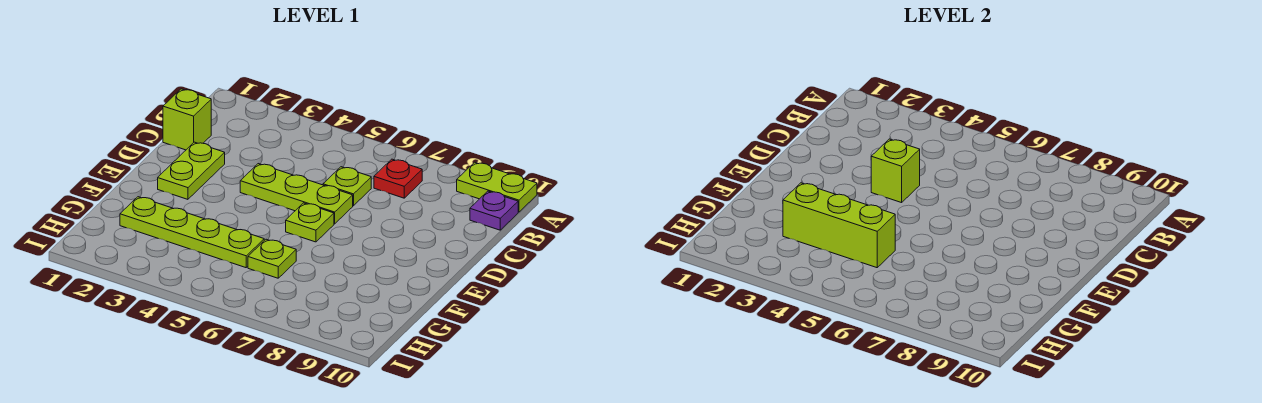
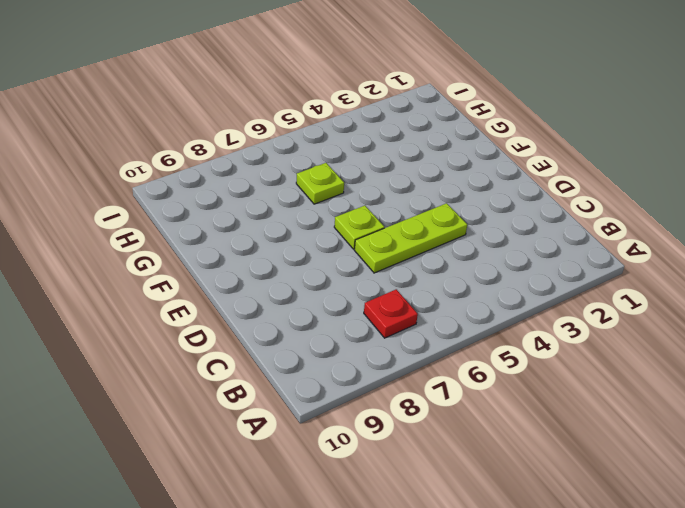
none -> lime plate A9:A10 level 1
none -> purple plate B10 level 1
none -> lime brick C1 level 1

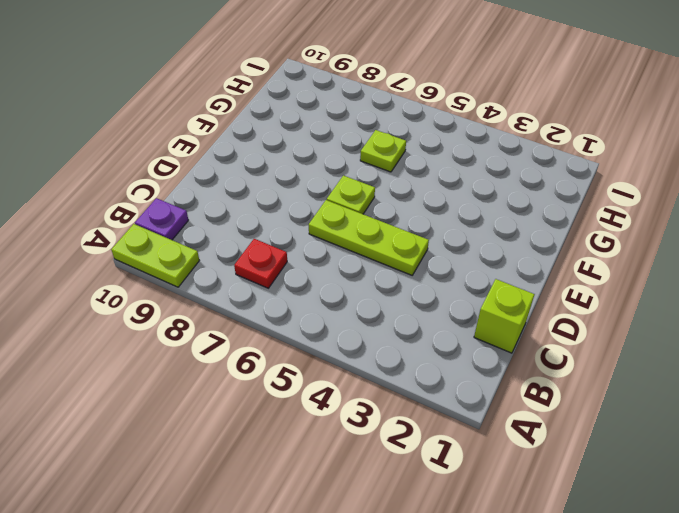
none -> lime plate C6 level 1
none -> lime plate D2:E2 level 1
none -> lime plate G2:G5 level 1

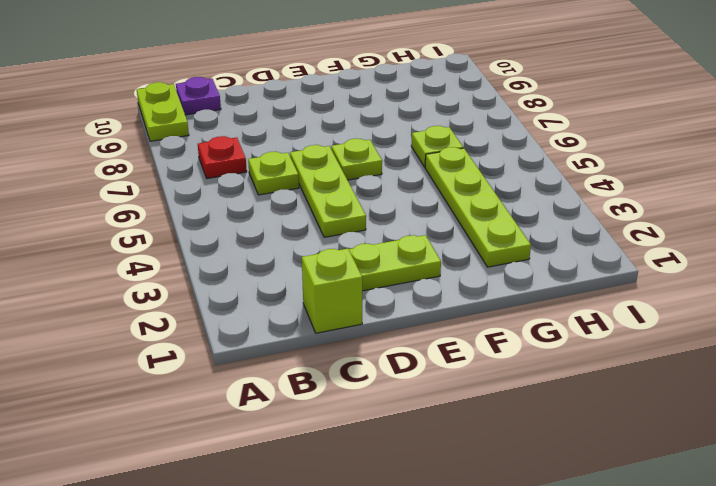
none -> lime brick D4 level 2
none -> lime brick G3:G5 level 2

